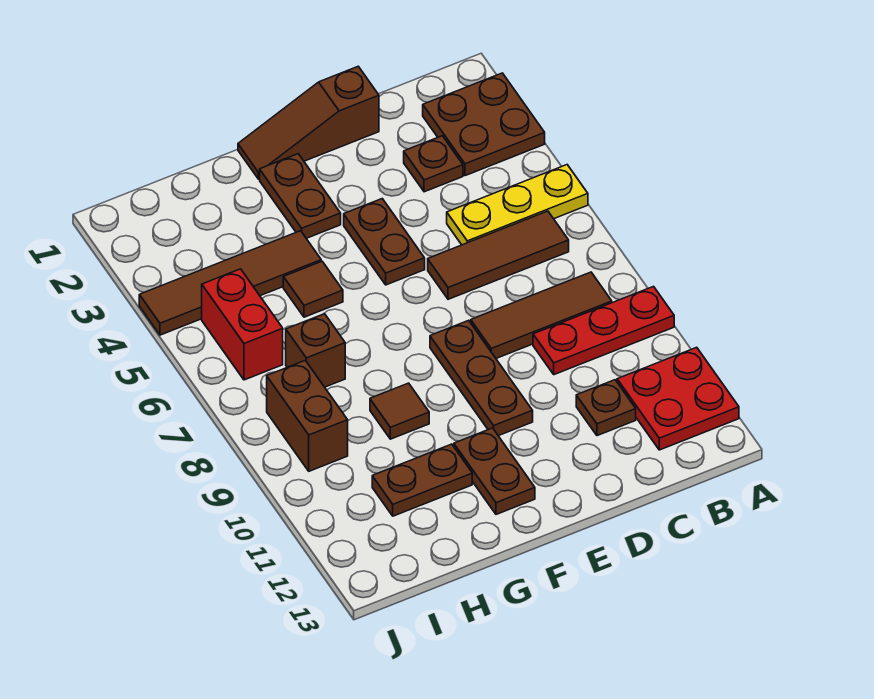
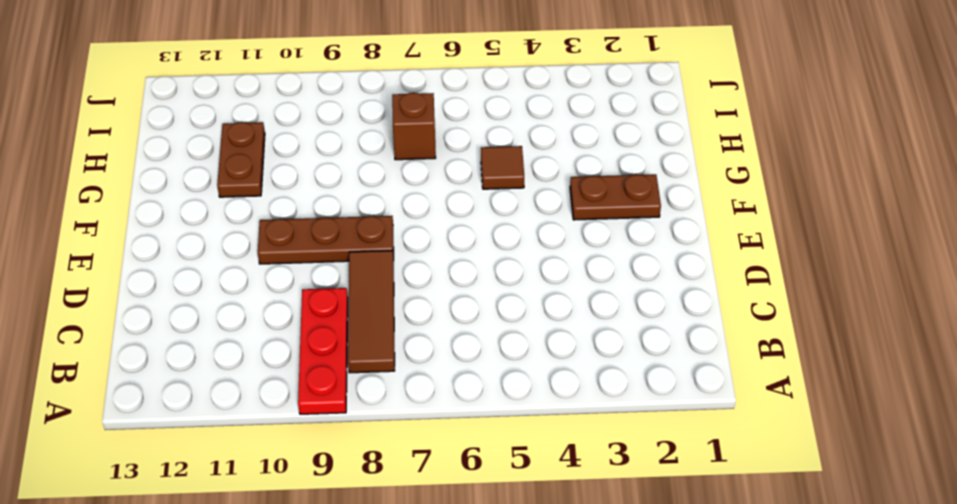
none -> brown plate A2:B3 level 1
none -> yellow plate A5:C5 level 1
none -> red plate A11:B12 level 1

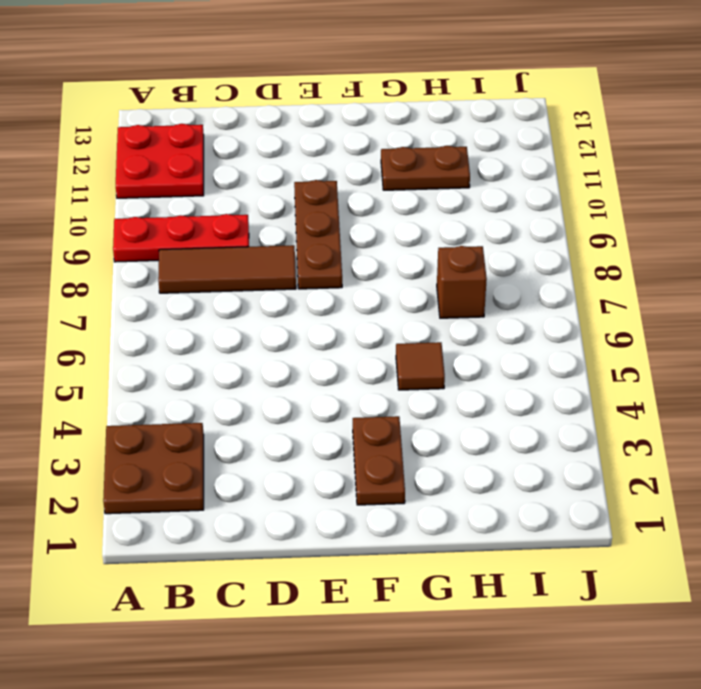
none -> yellow plate A5:C5 level 1
none -> brown tile B6:D6 level 1
none -> brown plate C3 level 1

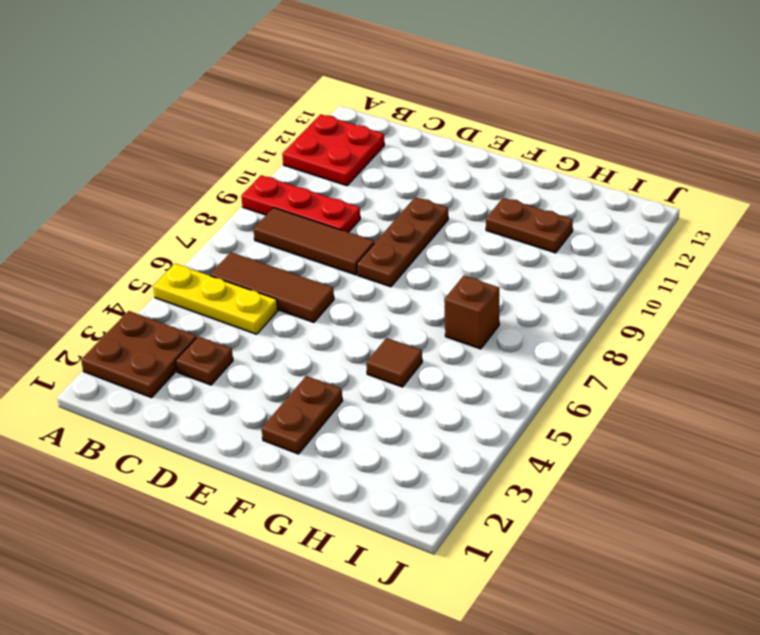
none -> brown plate C11 level 1
none -> brown slope D1:F1 level 1 top D
none -> brown plate E4:E5 level 1

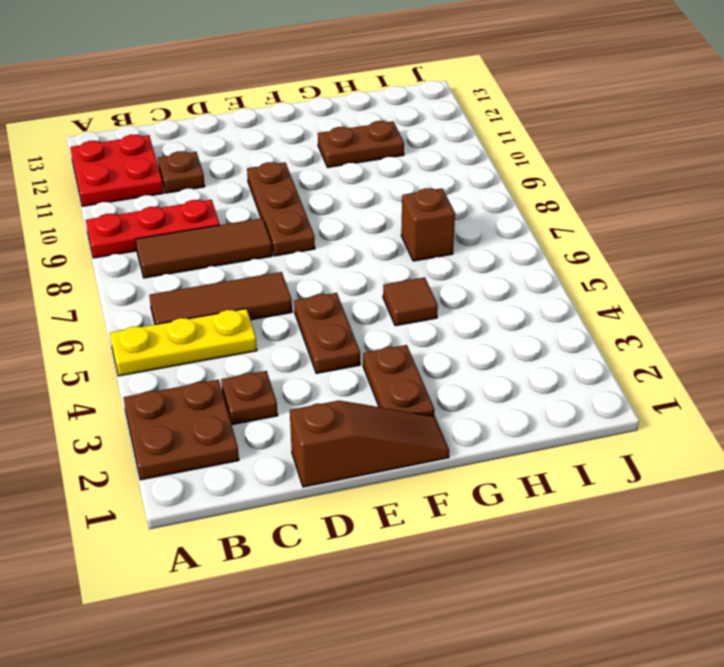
none -> brown plate F11:F12 level 1
none -> brown tile G4:J4 level 1
none -> brown tile G9 level 1

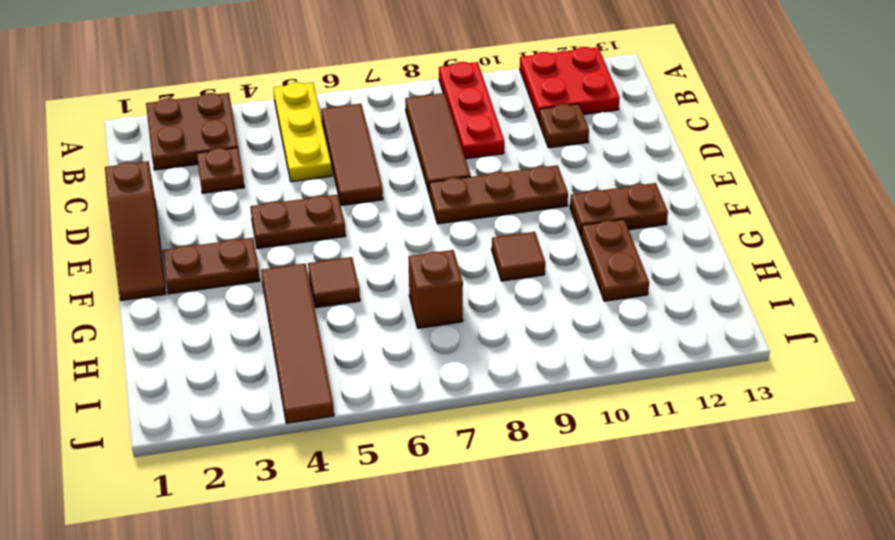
none -> red brick I5:I6 level 1
none -> brown brick I8:I9 level 1

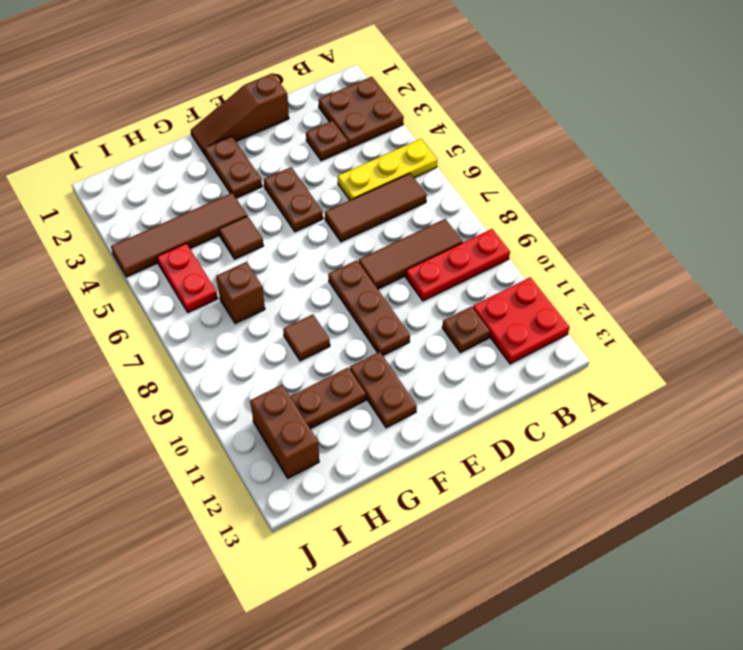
red plate I5:I6 level 1 -> red brick I5:I6 level 1
brown brick I11:I12 level 1 -> brown brick I8:I9 level 1

